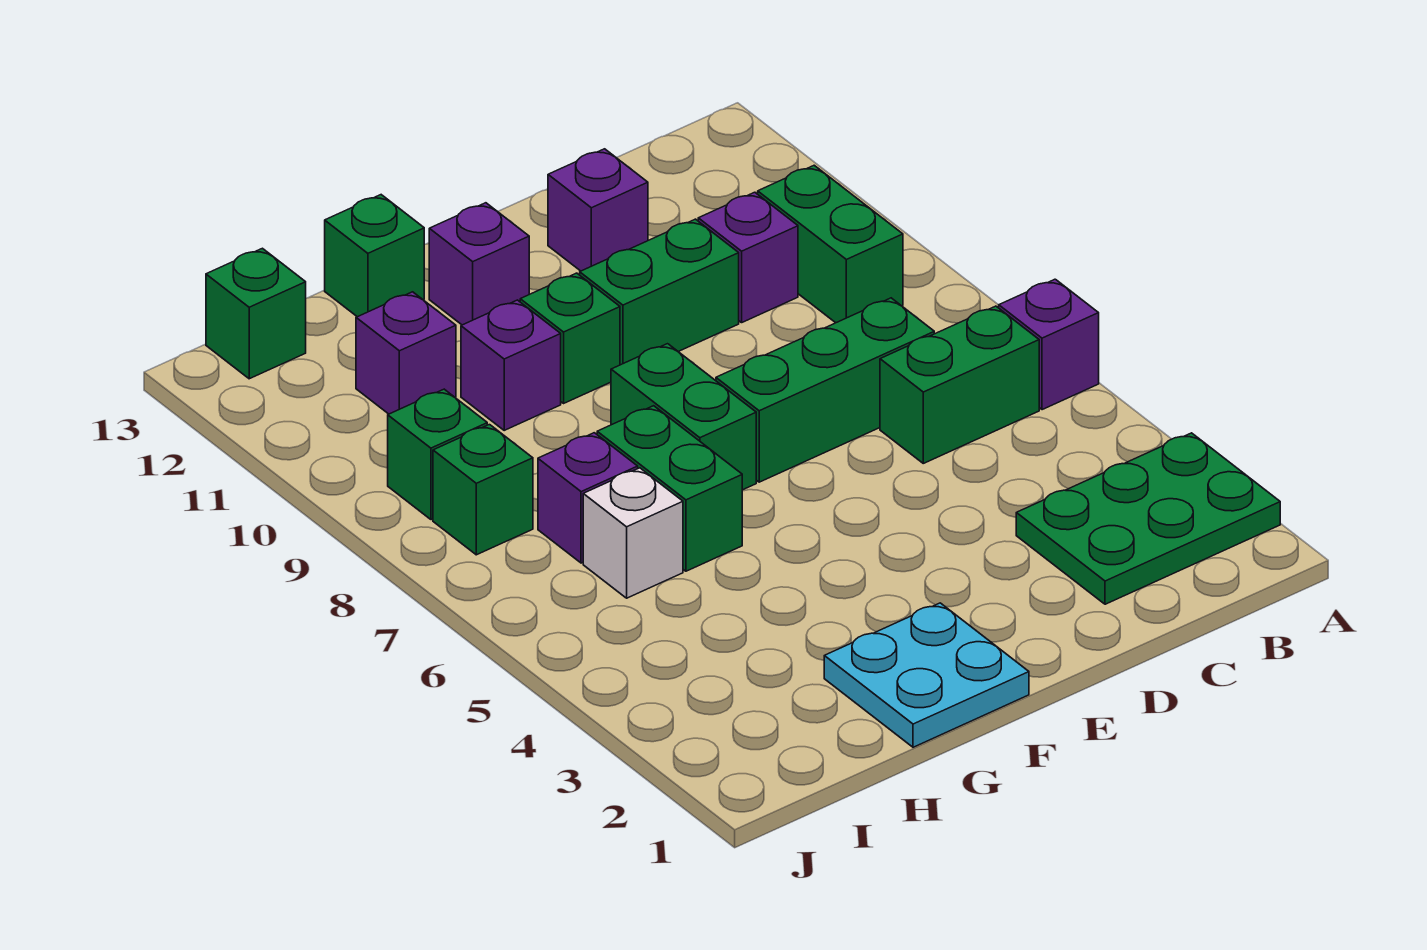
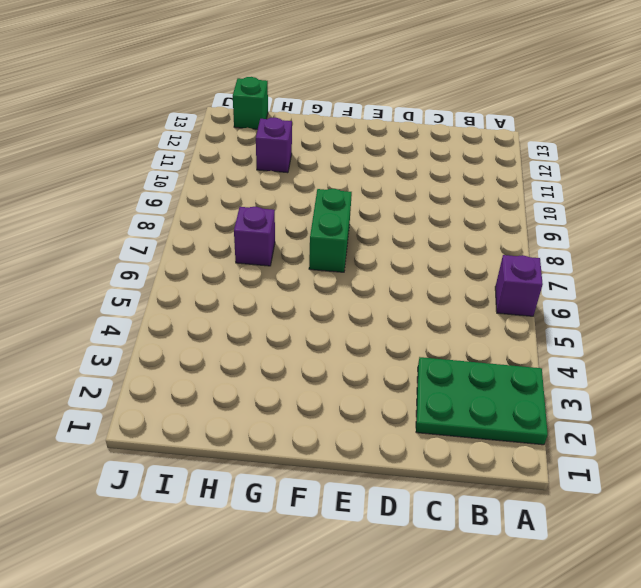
none -> green brick B6:C6 level 1
none -> green brick B9:B10 level 1
none -> green brick C7:E7 level 1

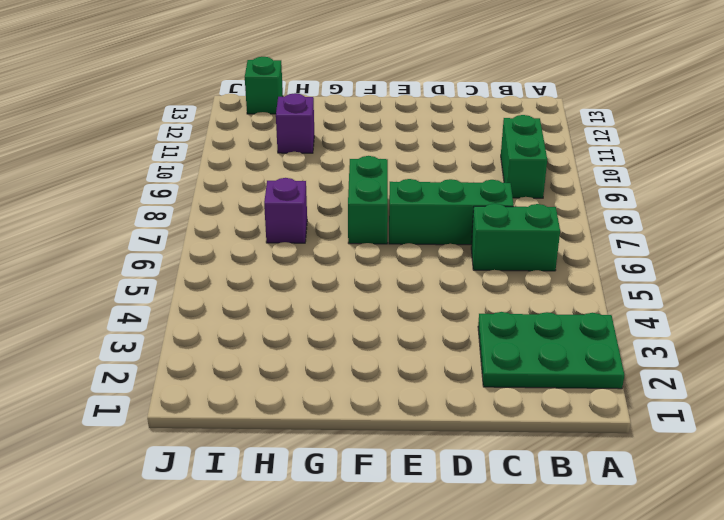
none -> purple brick A6 level 1
none -> purple brick C10 level 1
none -> green brick D10:E10 level 1

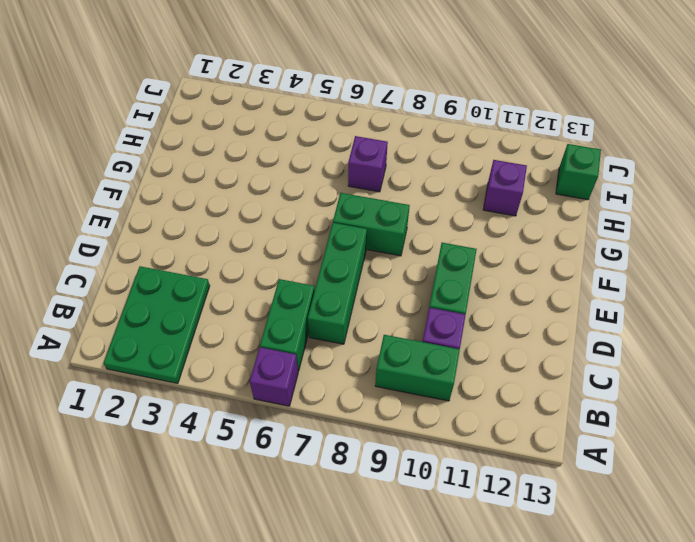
none -> purple brick D12 level 1
none -> cyan plate F1:G2 level 1
none -> green brick F10 level 1

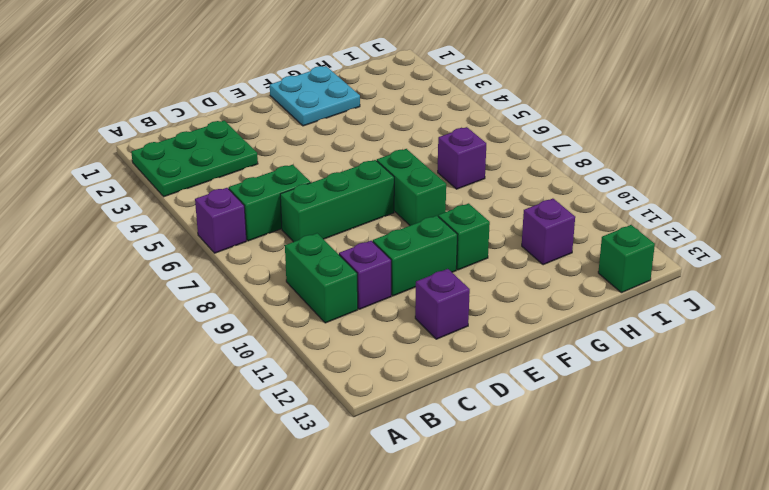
none -> purple brick F12 level 1
none -> green brick G6:G7 level 1
none -> purple brick G10 level 1

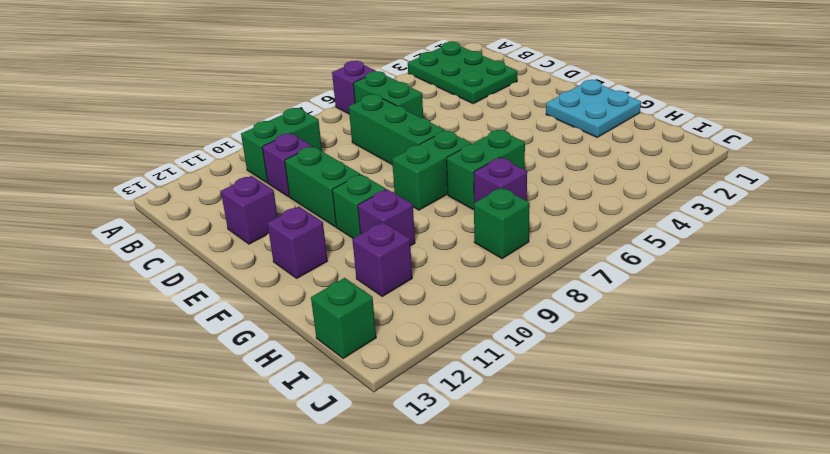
none -> green brick G13 level 1
none -> white brick H6 level 1
none -> green brick I9 level 1

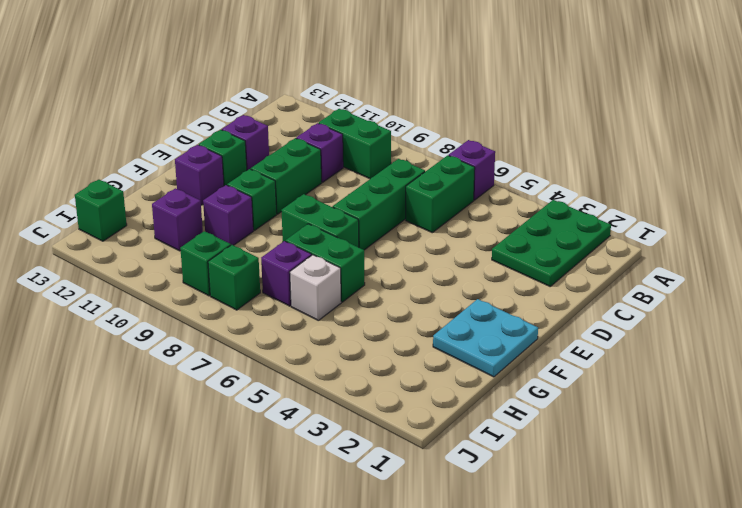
green brick E12 level 1 -> green brick G13 level 1

